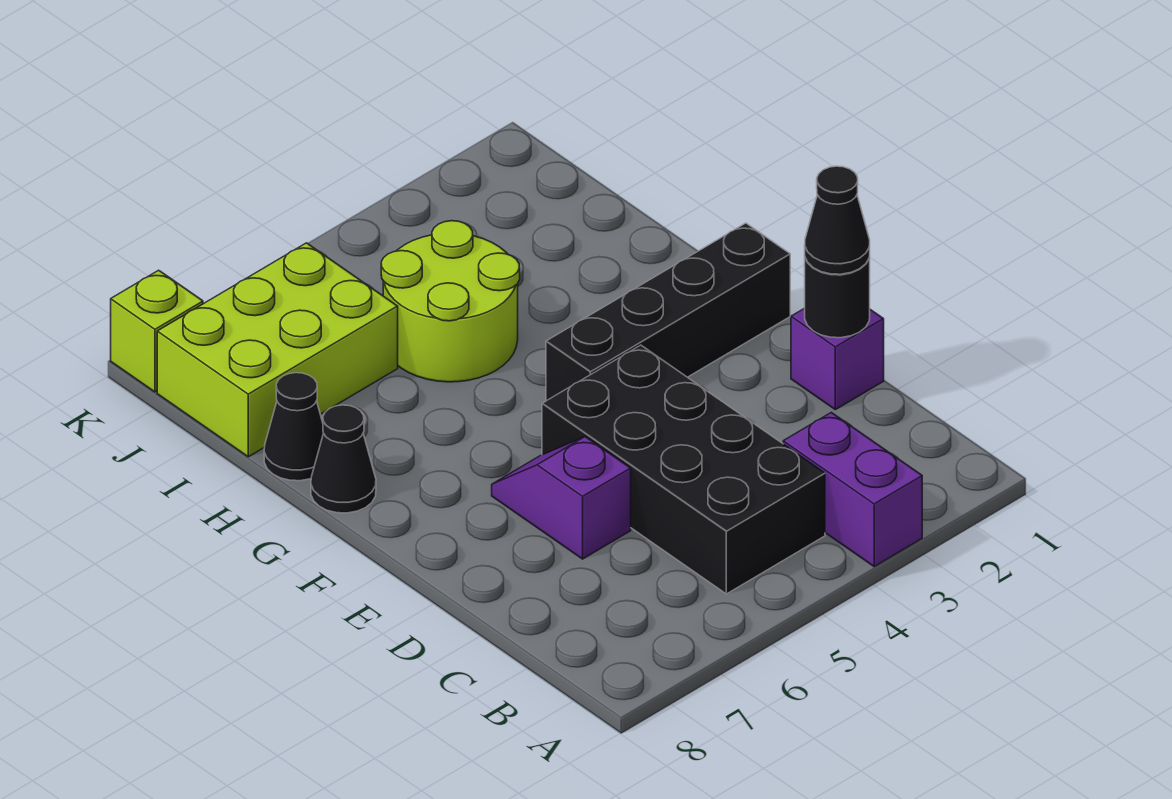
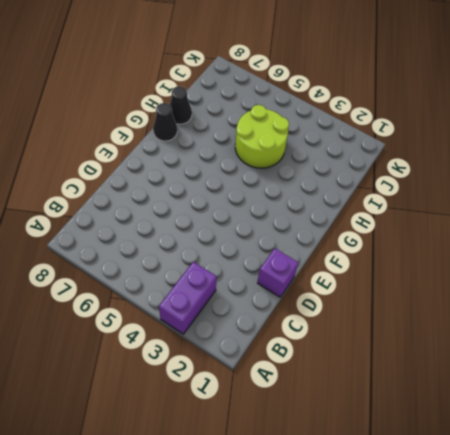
none -> black brick B4:E5 level 1
none -> purple slope D6:E6 level 1 top D
none -> black brick F1:F4 level 1

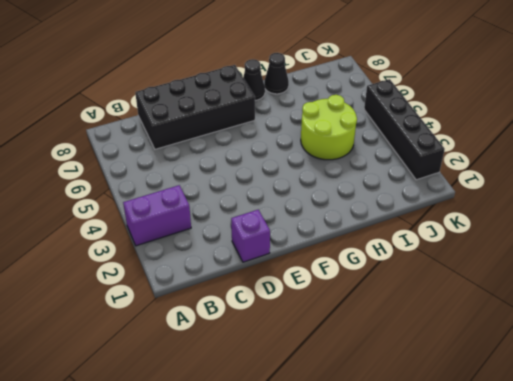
black brick C7:F8 level 1 -> black brick B4:E5 level 1
black brick K2:K5 level 1 -> black brick F1:F4 level 1
none -> purple slope D6:E6 level 1 top D
none -> lime brick I6:J8 level 1
none -> lime brick K8 level 1

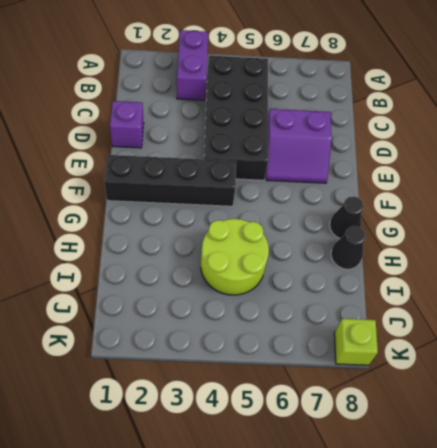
purple slope D6:E7 level 1 top D -> purple slope D6:E6 level 1 top D
none -> lime brick I6:J8 level 1
none -> black round brick D1 level 2
none -> black cone D1 level 3

